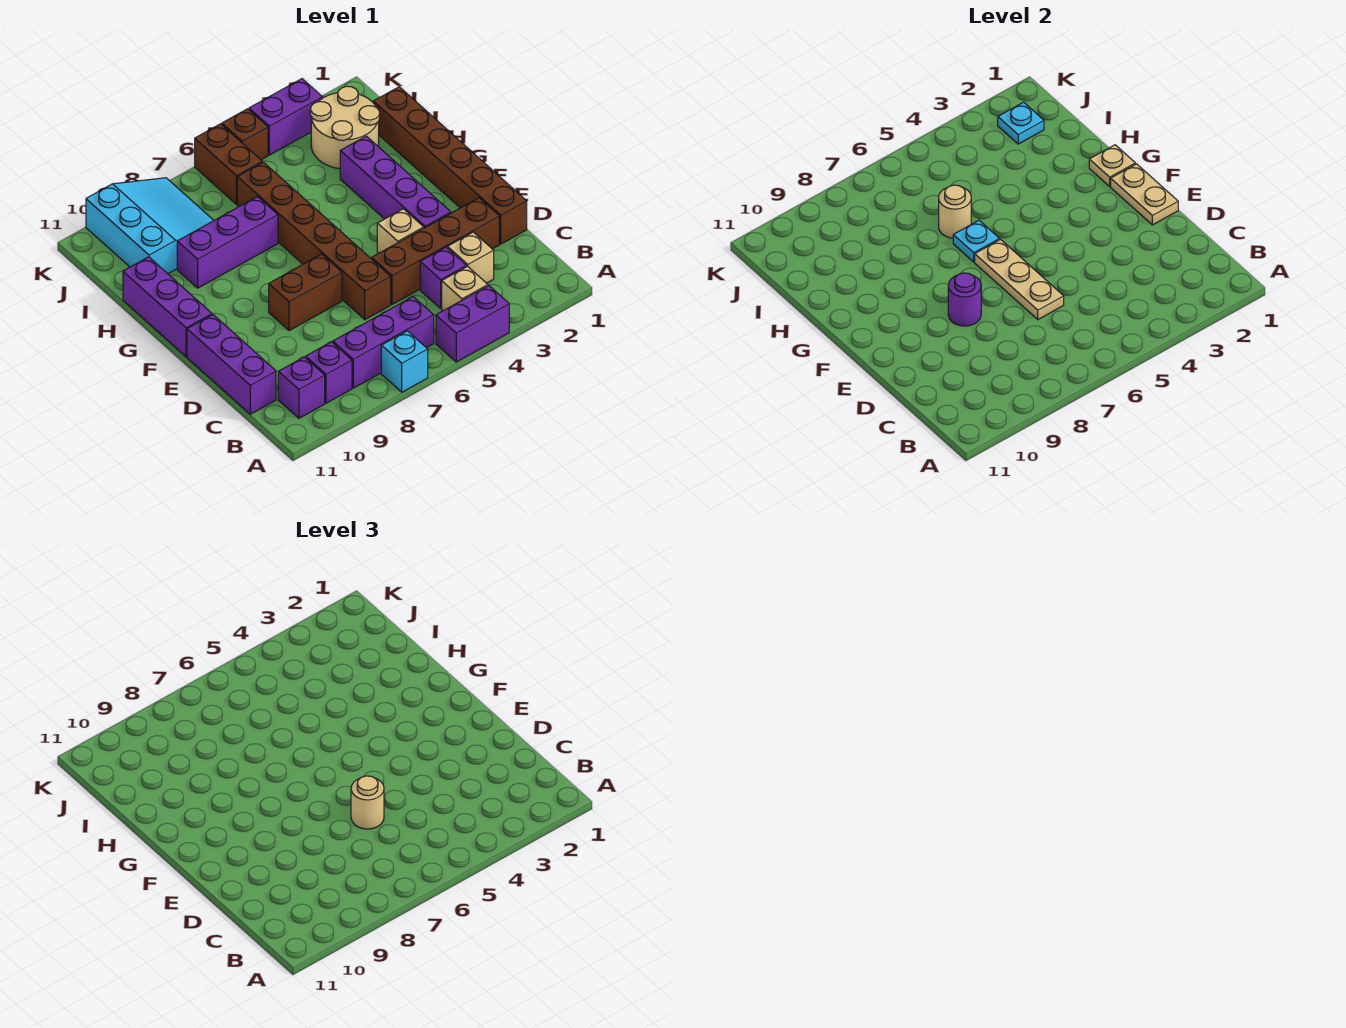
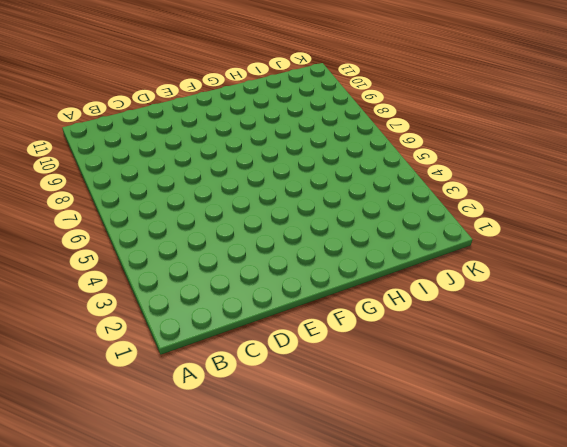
none -> purple brick A4:A5 level 1
none -> cyan brick A7 level 1
none -> tan brick B4 level 1
none -> purple brick B6:B8 level 1

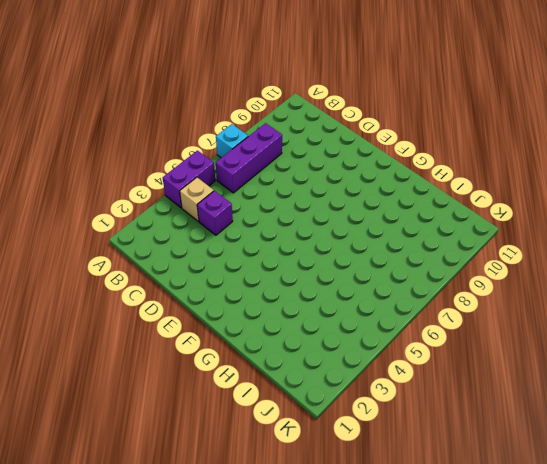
none -> purple brick B9 level 1
none -> purple brick B10 level 1
none -> tan brick C3 level 1
none -> purple brick C11:E11 level 1

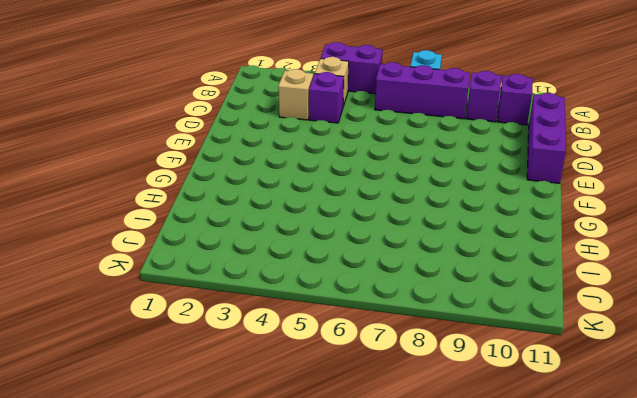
none -> brown brick D1:I1 level 1
none -> brown brick D2:D5 level 1
none -> brown brick D6:I6 level 1
none -> purple brick E3:H3 level 1

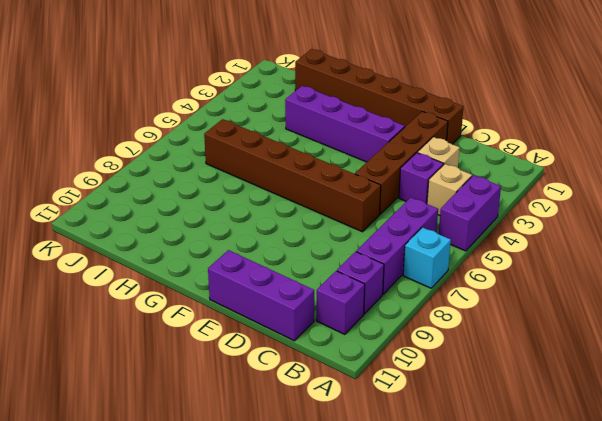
none -> tan brick E4 level 1
none -> brown brick E7:E8 level 1
none -> purple brick F11:H11 level 1
none -> purple brick H7:H9 level 1

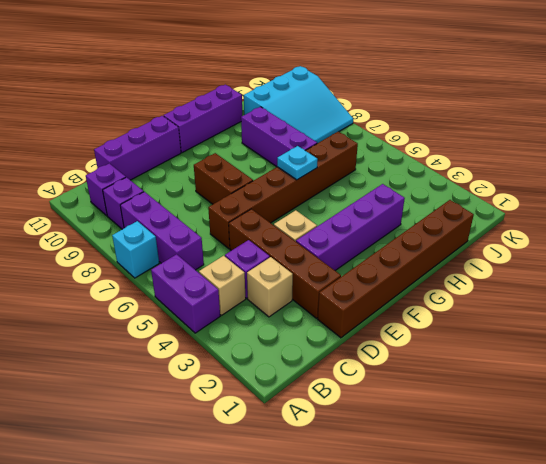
none -> tan round brick I2:J3 level 1
none -> brown brick J6:K6 level 1
none -> purple brick K3:K4 level 1
none -> brown brick K5 level 1

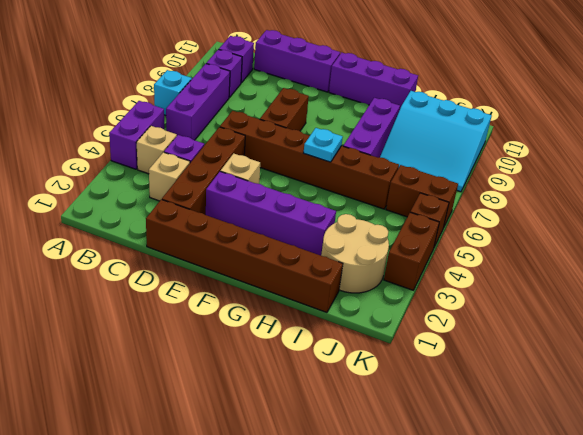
brown brick K3:K4 level 1 -> purple brick K3:K4 level 1
none -> tan plate D6:F6 level 2
none -> tan plate E1:F1 level 2
none -> purple round brick E8 level 2
none -> tan plate G1 level 2

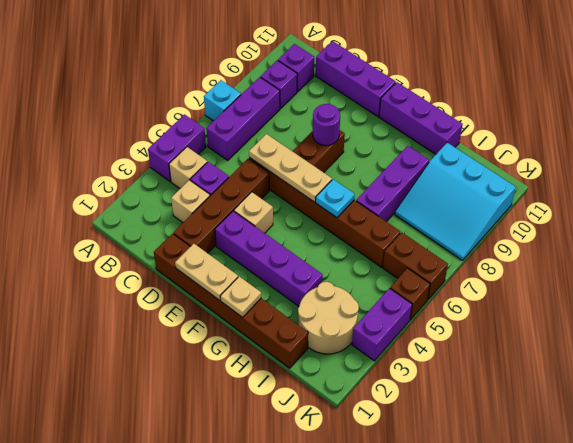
none -> tan round brick H6 level 2
none -> cyan plate J2 level 2
none -> tan round brick D6 level 3

